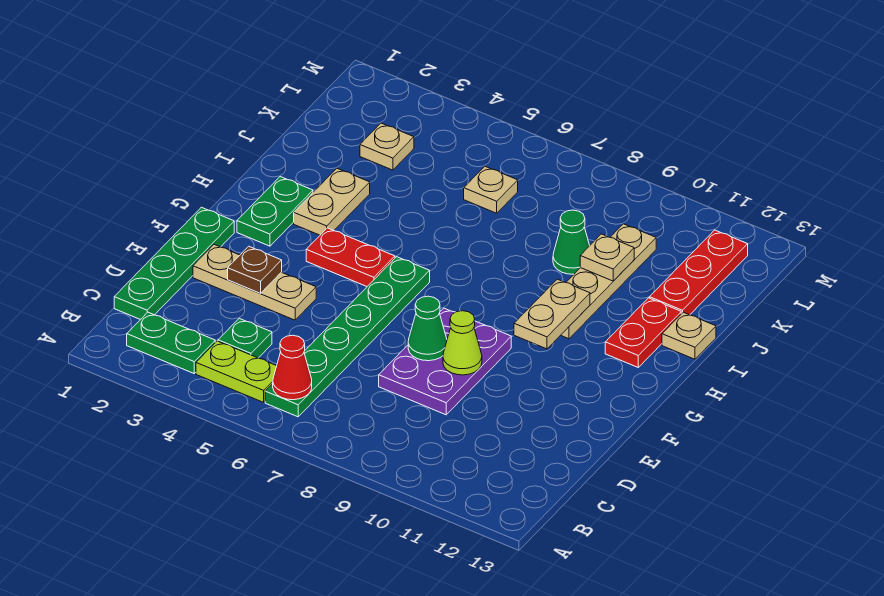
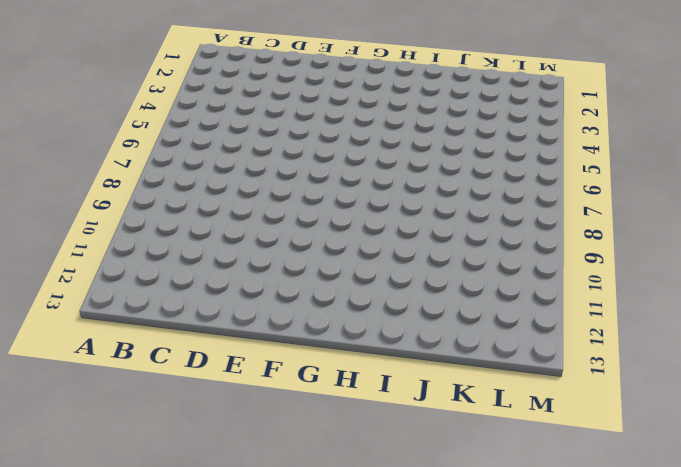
none -> green plate B2:B3 level 1
none -> lime plate B4:B5 level 1
none -> green plate B6:G6 level 1

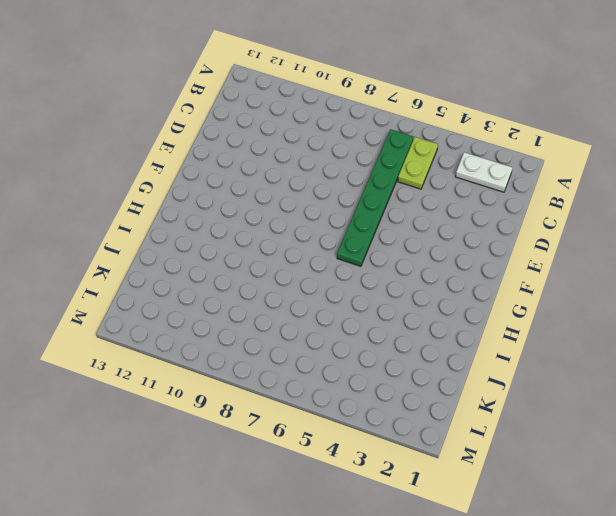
white plate B2:B3 level 1 -> green plate B2:B3 level 1
lime plate B5:C5 level 1 -> lime plate B4:B5 level 1
none -> green plate C1:F1 level 1
none -> green plate C4 level 1
none -> purple plate D8:F9 level 1

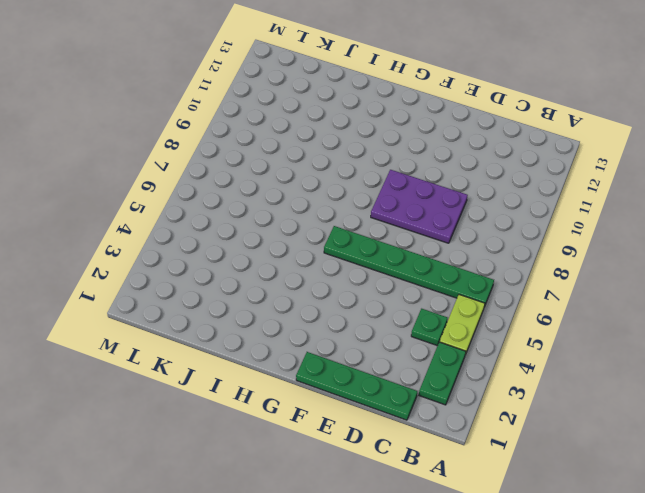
none -> tan plate E2:E4 level 1
none -> green plate G2:H2 level 1
none -> red plate G4:G5 level 1

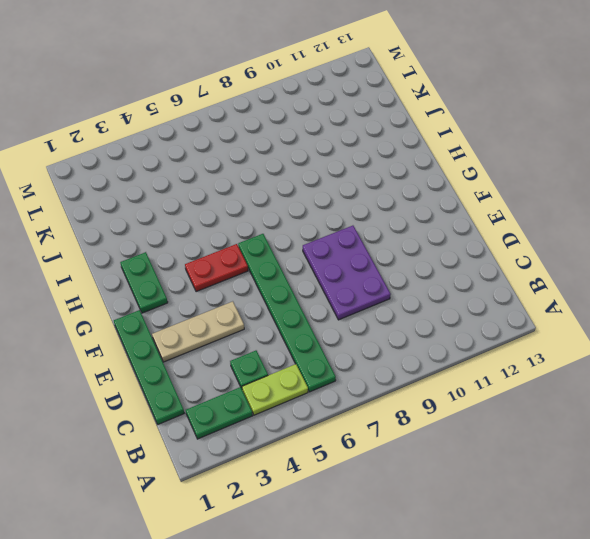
none -> tan plate H3:I3 level 1
none -> tan plate H10:K10 level 1
none -> red plate H12:I12 level 1

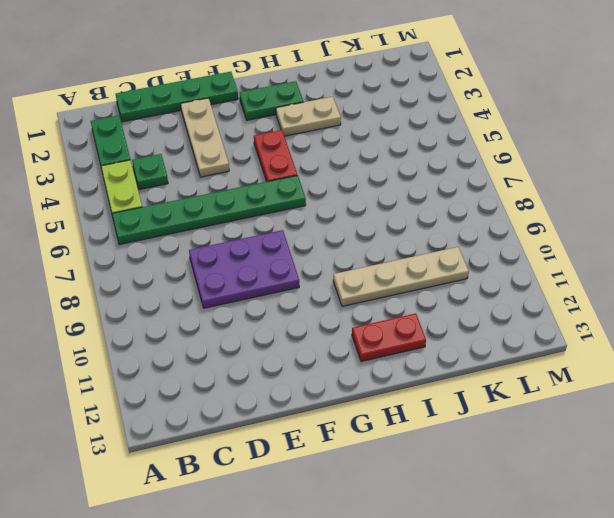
none -> tan plate I13 level 1
none -> green cone J9 level 1
none -> red plate J12:L12 level 1

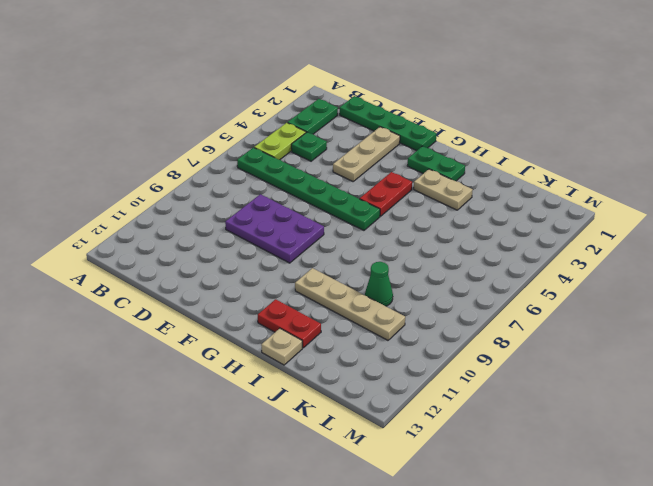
none -> red plate J12:L12 level 1
none -> tan plate K3 level 1
none -> tan plate K6 level 1

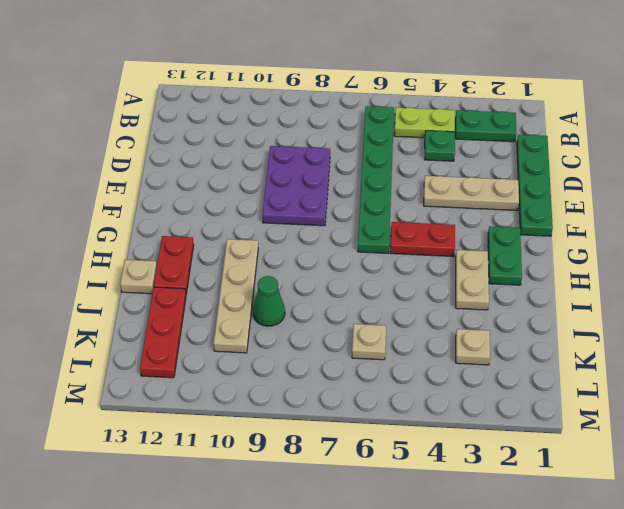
none -> red cone B6 level 2
none -> brown plate E3 level 2
none -> green cone E8 level 2

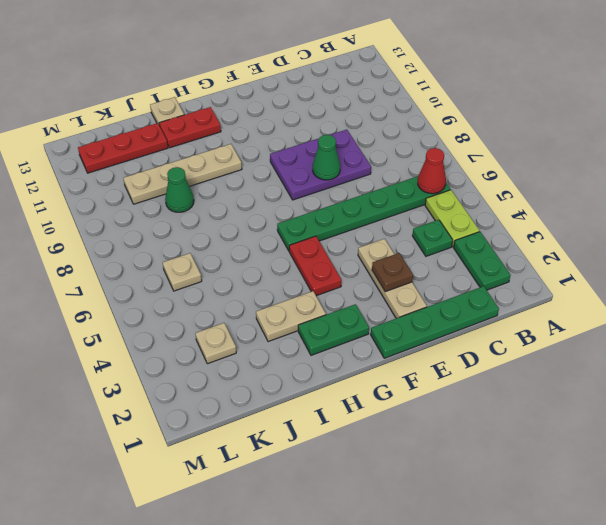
none -> lime cone E9 level 2
none -> tan plate G10:H10 level 2
none -> tan plate J10 level 2

